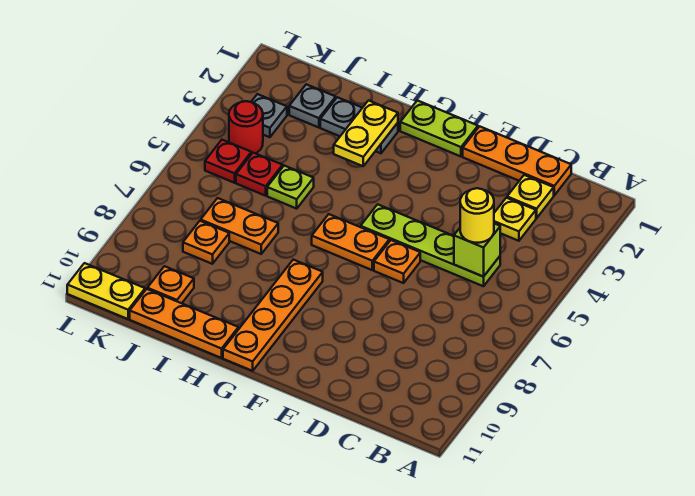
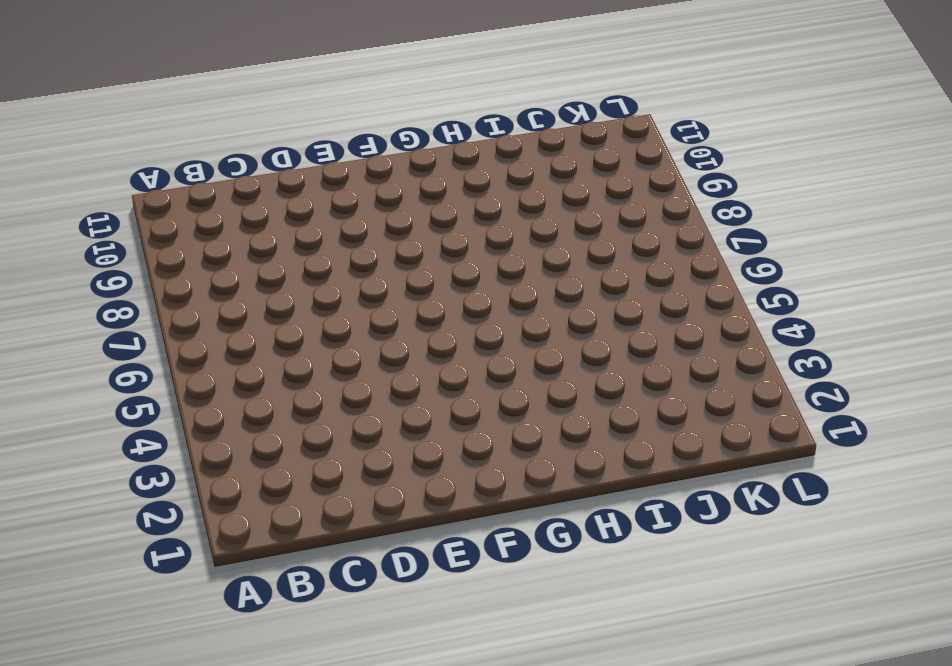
none -> orange plate C1:E1 level 1
none -> yellow plate C2 level 1
none -> yellow plate C3 level 1

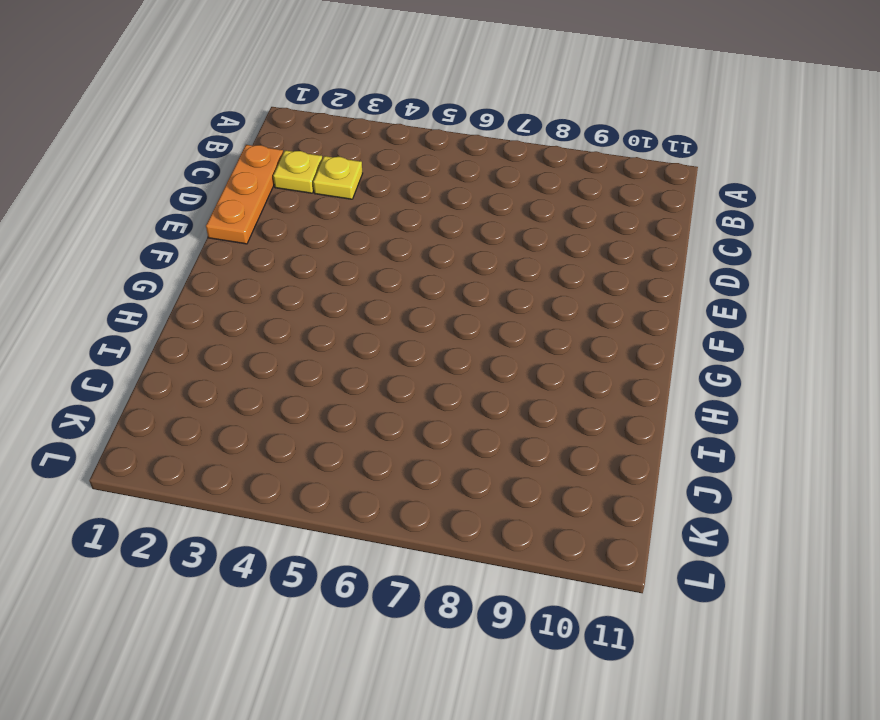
none -> lime plate C5:F5 level 1
none -> orange plate E6 level 1
none -> lime plate F1:G1 level 1

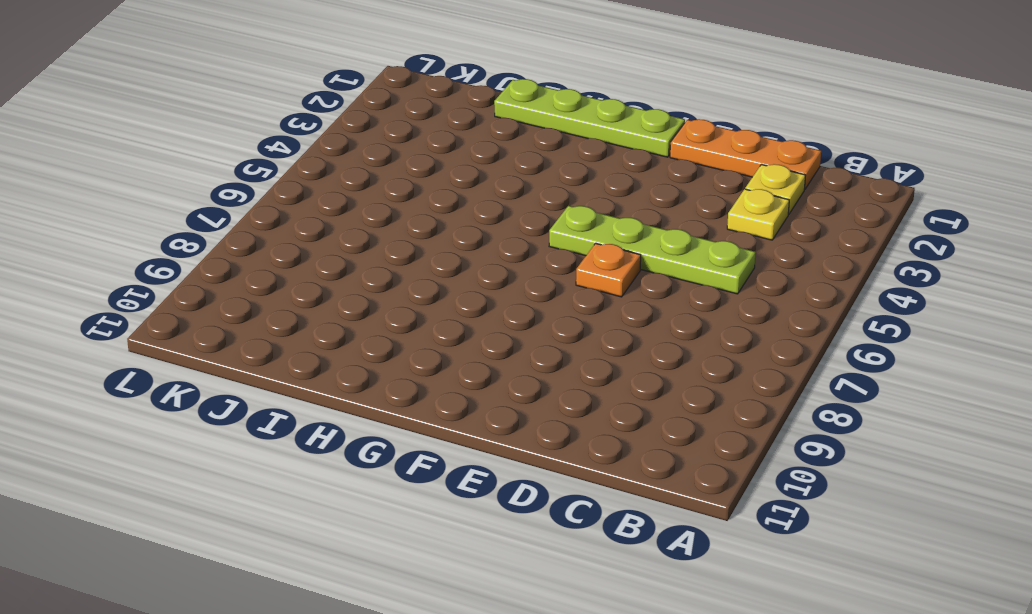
lime plate F1:I1 level 1 -> lime plate F1:G1 level 1
none -> orange plate F6:G6 level 1
none -> orange plate G8:G11 level 1
none -> grey plate H2:I2 level 1

